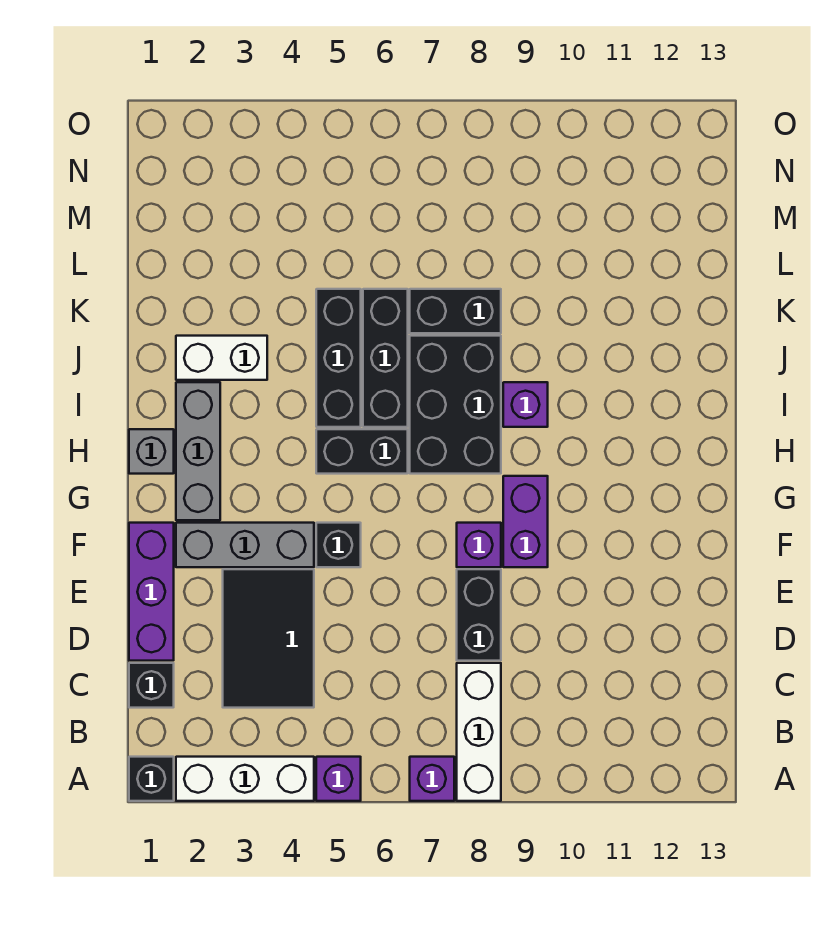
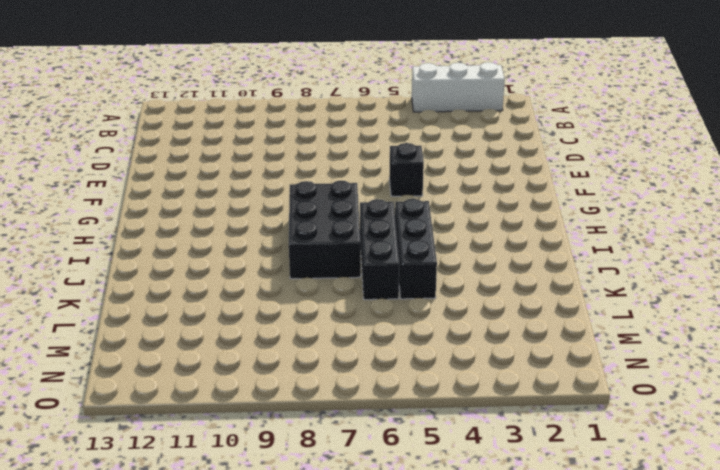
none -> black brick A1 level 1
none -> purple brick A5 level 1
none -> purple brick A7 level 1

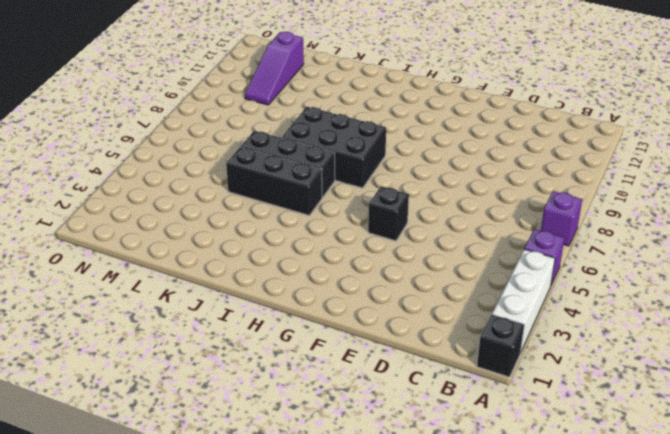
purple slope M10:M12 level 1 top 12 -> none
none -> white brick A8:C8 level 1
none -> black brick C1 level 1
none -> black tile C3:E4 level 1

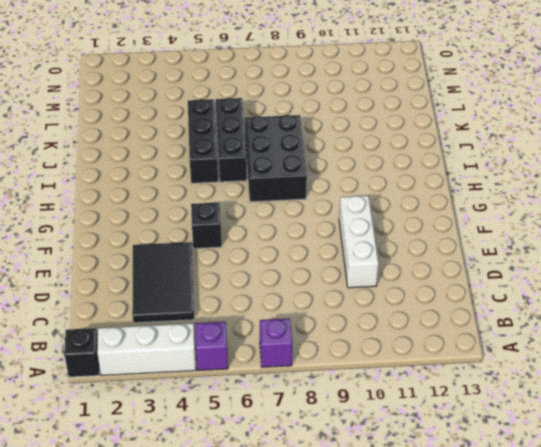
white brick D10:F10 level 1 -> white brick A8:C8 level 1
none -> black brick C1 level 1
none -> purple brick D1:F1 level 1
none -> black brick D8:E8 level 1

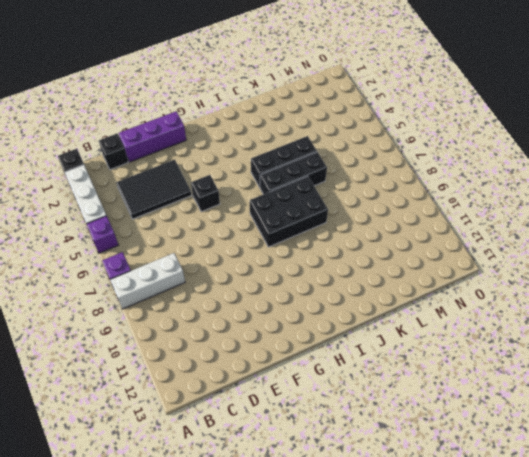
none -> black brick D8:E8 level 1
none -> grey brick F2:F4 level 1
none -> purple brick F8 level 1

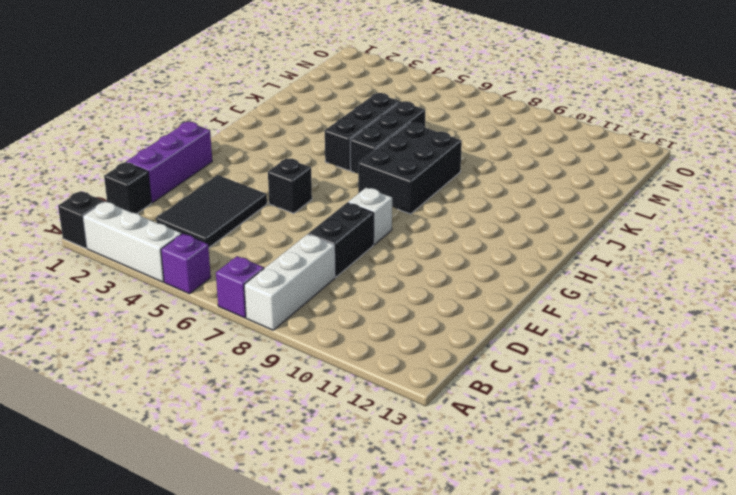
white brick F8 level 1 -> purple brick F8 level 1
none -> grey brick F2:F4 level 1
none -> purple brick F9:G9 level 1
none -> grey brick G2:I2 level 1

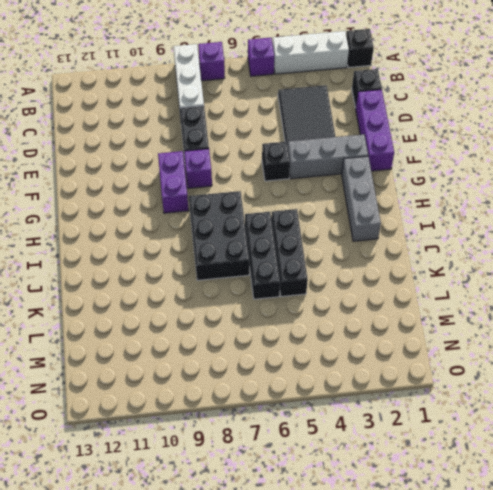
none -> grey brick H1 level 1
none -> black brick H5:H6 level 1
none -> purple brick I9 level 1

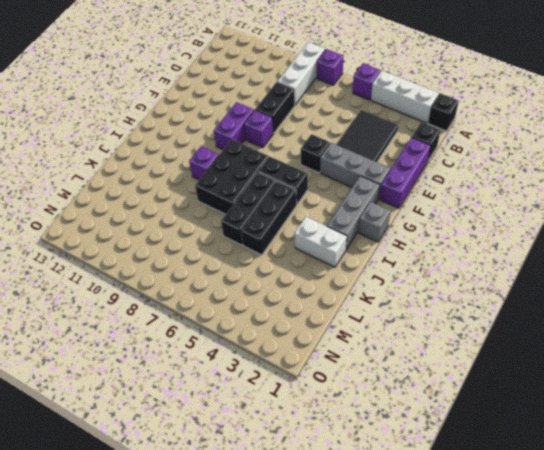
none -> black brick K7:K8 level 1

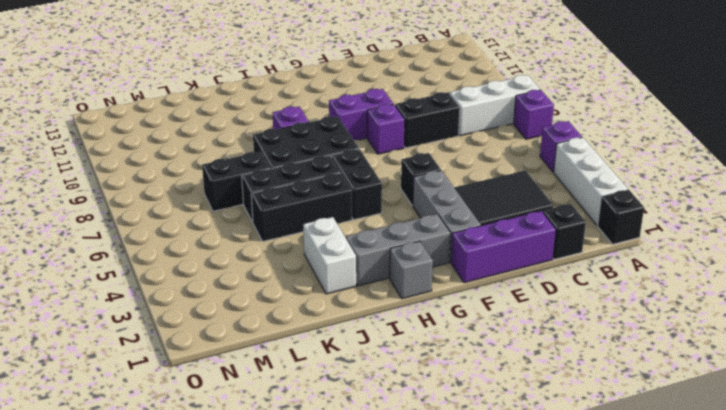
black brick K7:L7 level 1 -> black brick K7:K8 level 1

